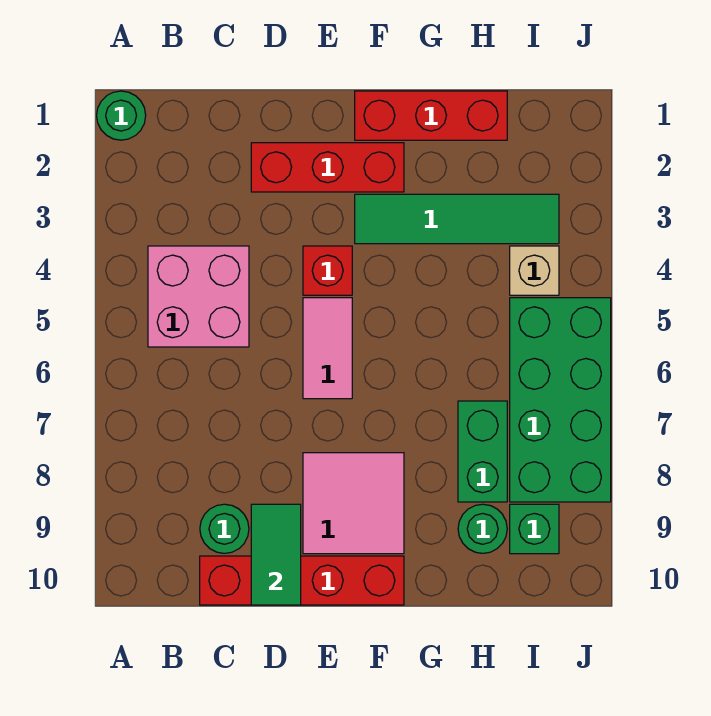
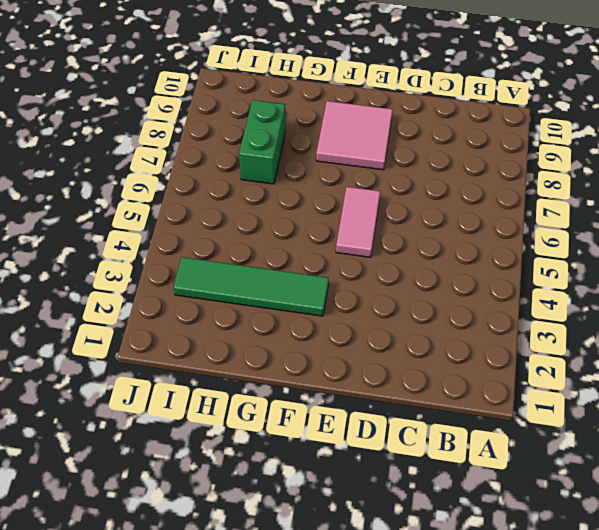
none -> green round brick A1 level 1
none -> pink brick B4:C5 level 1
none -> green round brick C9 level 1

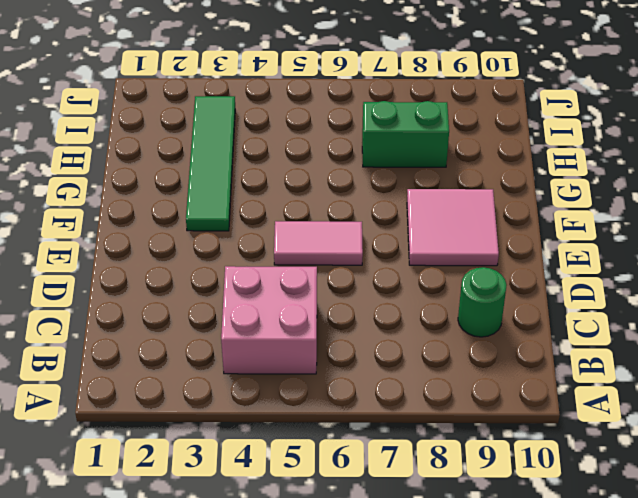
none -> green round brick A1 level 1
none -> red brick C10:F10 level 1
none -> red brick D2:F2 level 1

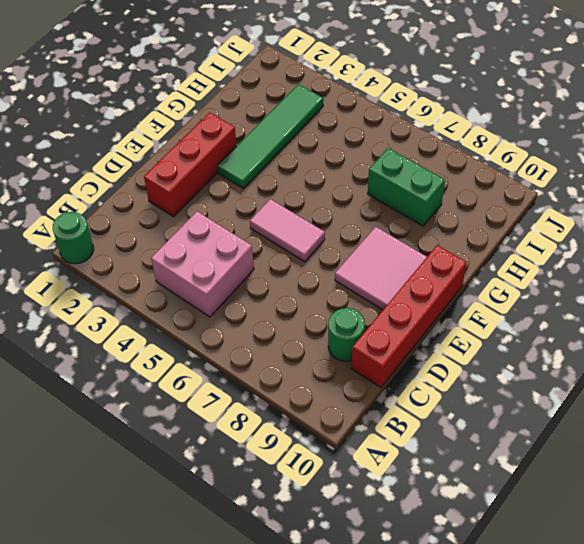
none -> red brick E4 level 1
none -> red brick F1:H1 level 1
none -> green round brick H9 level 1

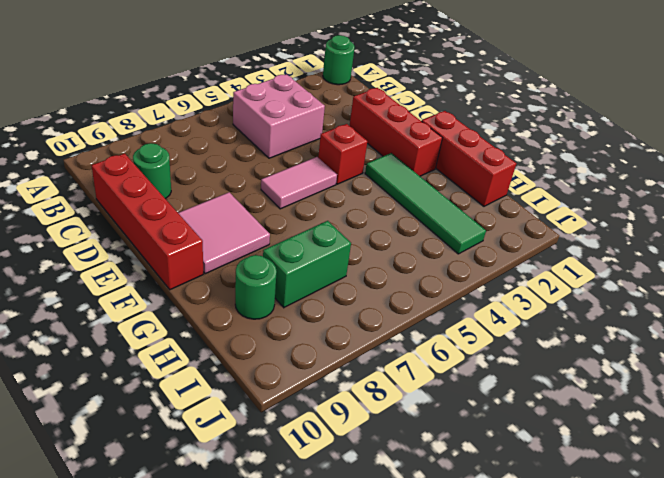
none -> tan brick I4 level 1
none -> green brick I5:J8 level 1
none -> green brick I9 level 1

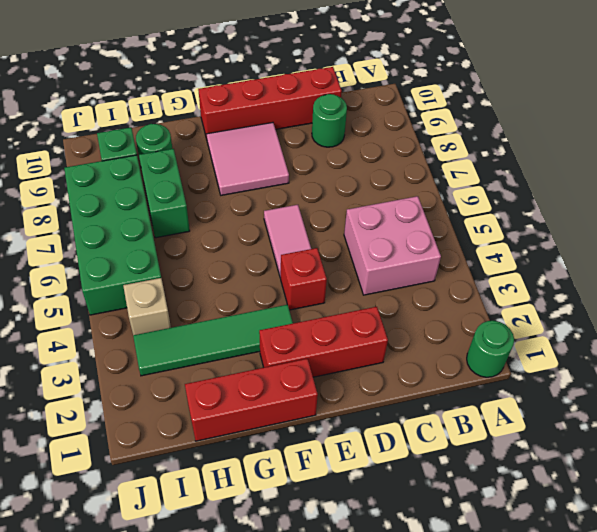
none -> green tile D9:D10 level 2

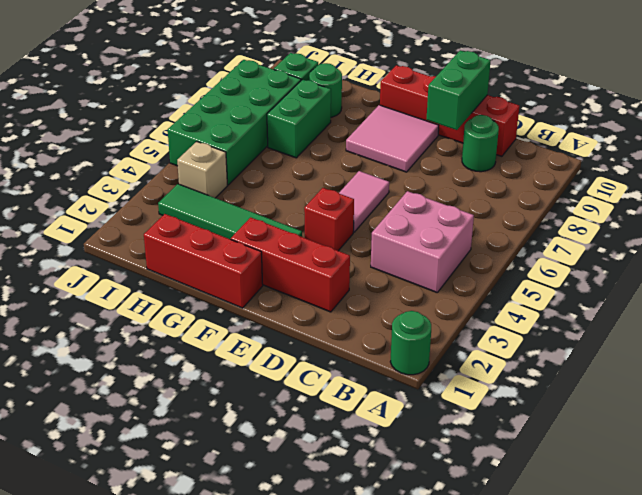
green brick D9:D10 level 2 -> green tile D9:D10 level 2

